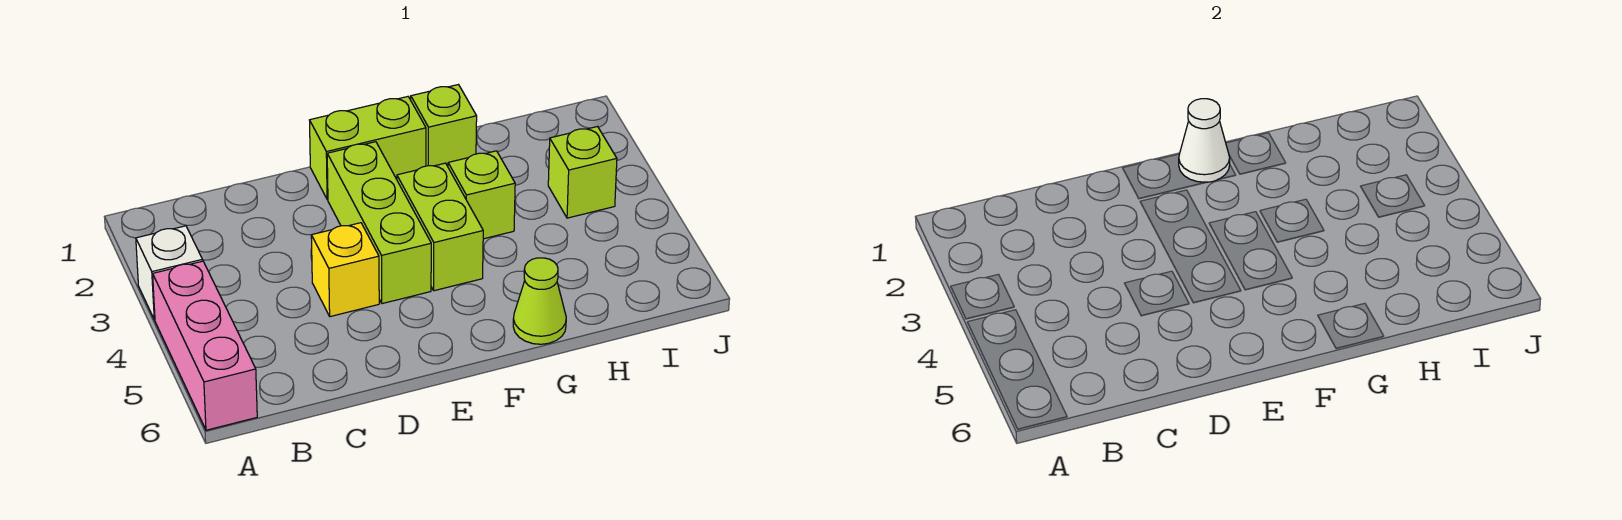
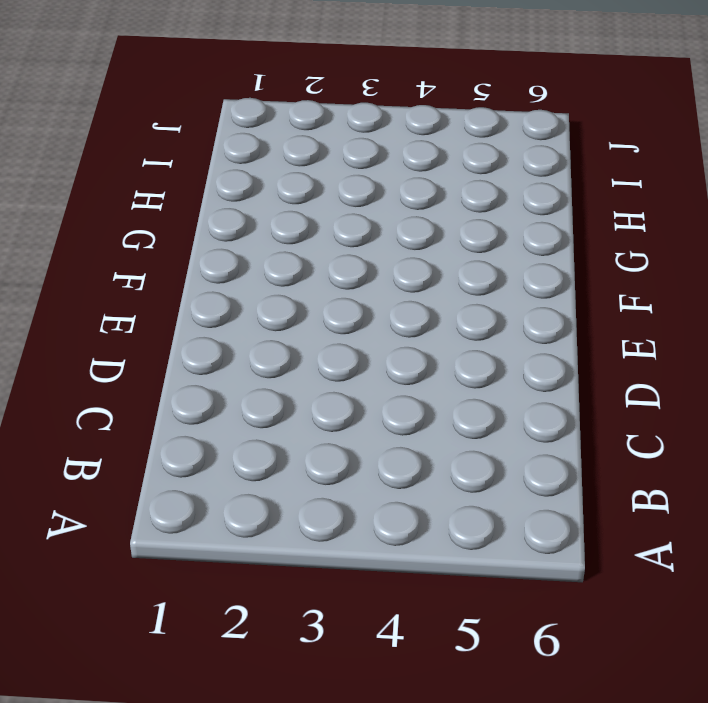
none -> white brick A3 level 1
none -> pink brick A4:A6 level 1

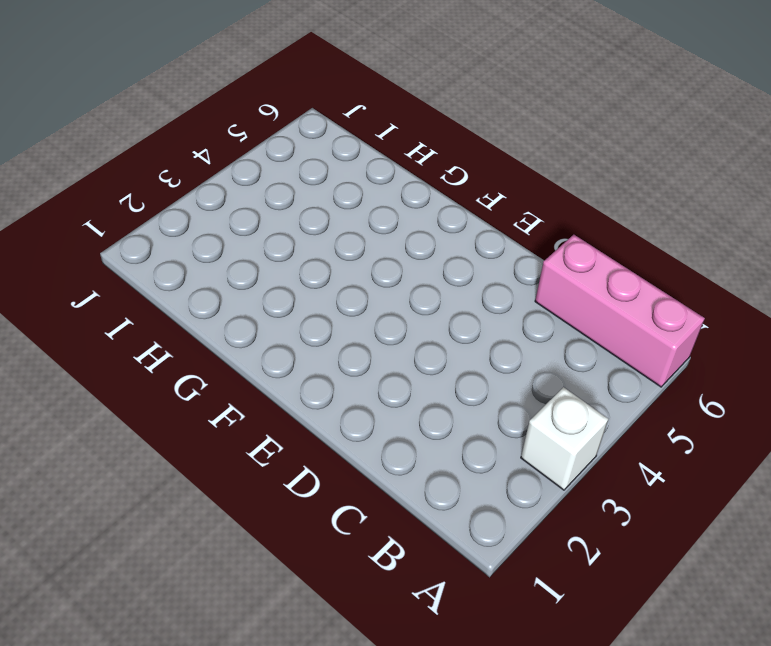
pink brick A6:C6 level 1 -> pink brick A4:A6 level 1
none -> yellow brick D4 level 1
none -> lime brick E1:F1 level 1

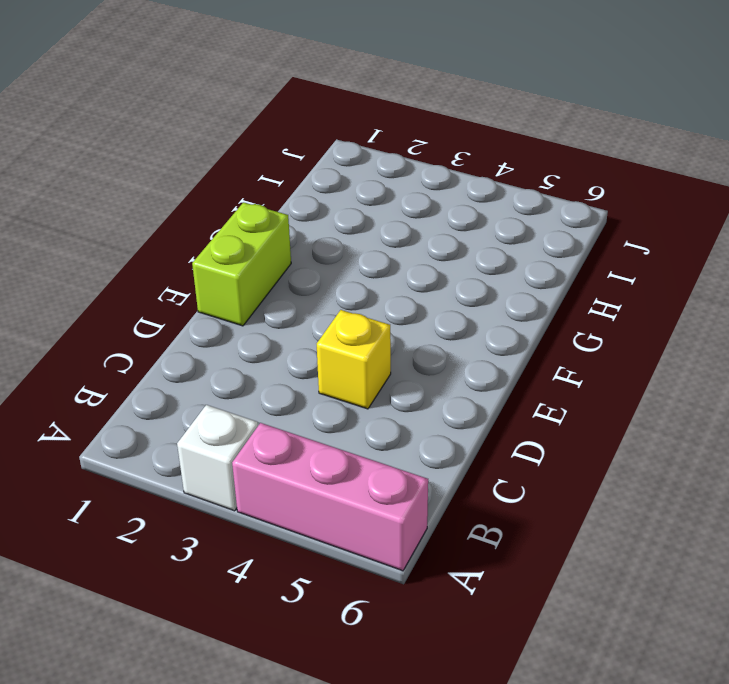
none -> lime brick E2:E4 level 1
none -> lime brick F3:F4 level 1

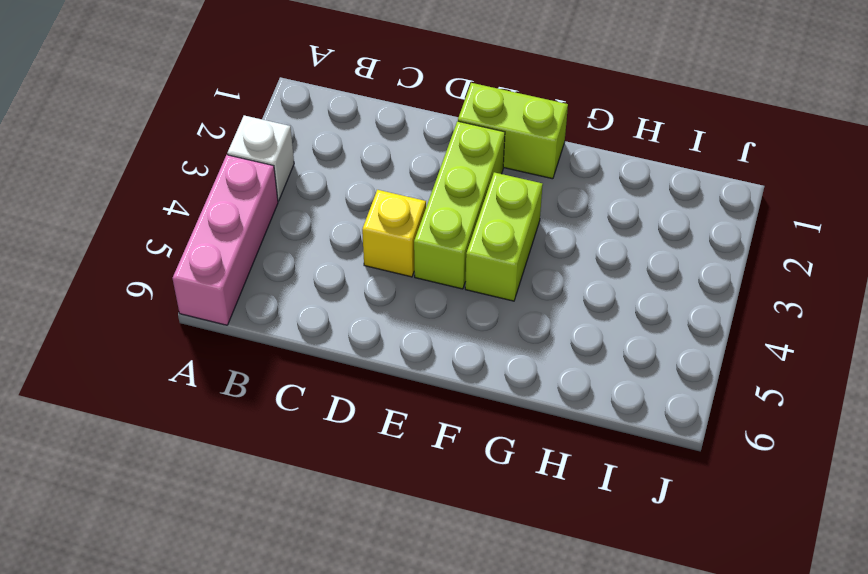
none -> lime brick G1 level 1
none -> lime brick G3 level 1

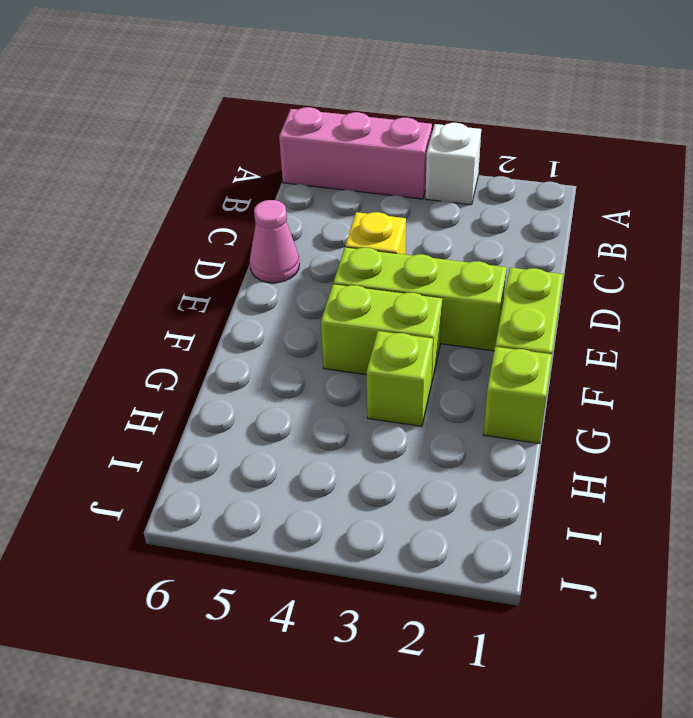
pink cone D6 level 1 -> none
none -> lime cone G6 level 1
none -> lime brick I3 level 1

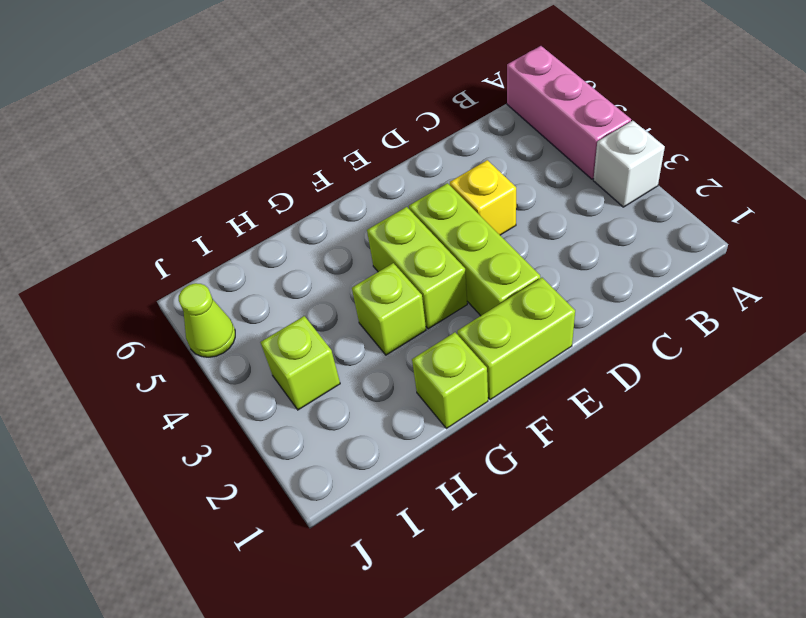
lime cone J5 level 1 -> lime cone G6 level 1
none -> white cone F1 level 2

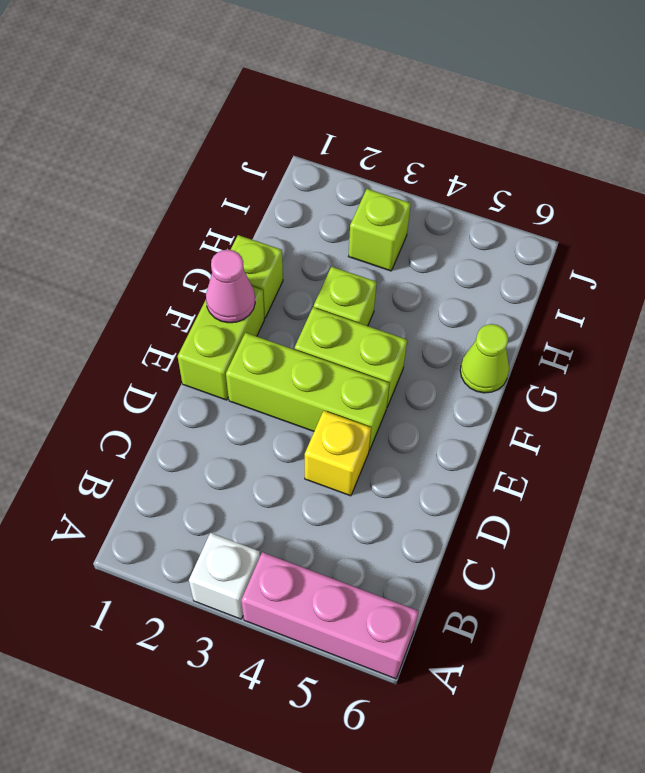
pink cone F1 level 2 -> white cone F1 level 2

